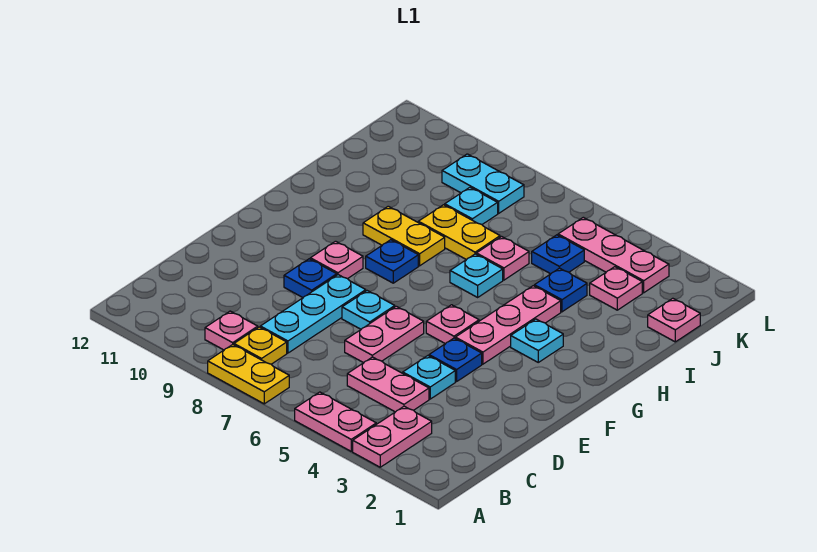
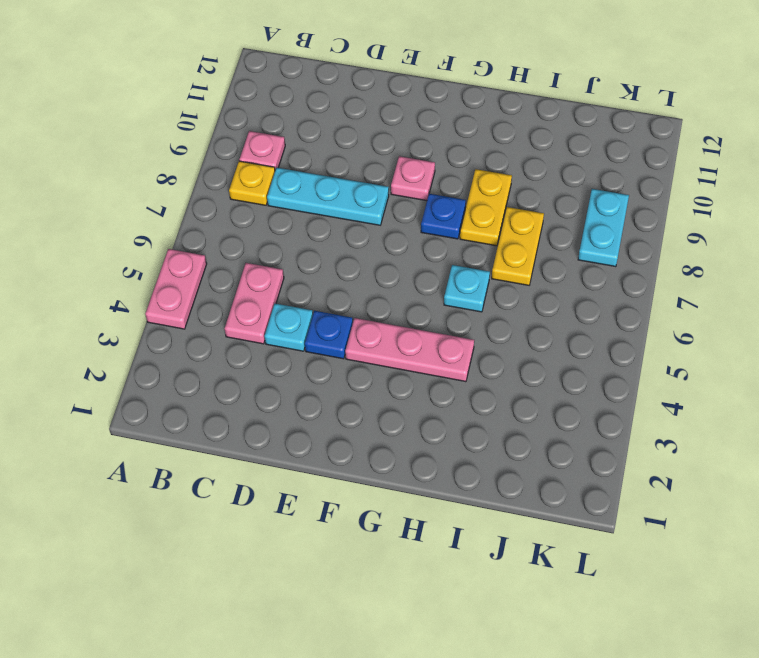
none -> pink plate A3:B3 level 1
none -> yellow plate A7:A8 level 1
none -> pink plate D6:E6 level 1

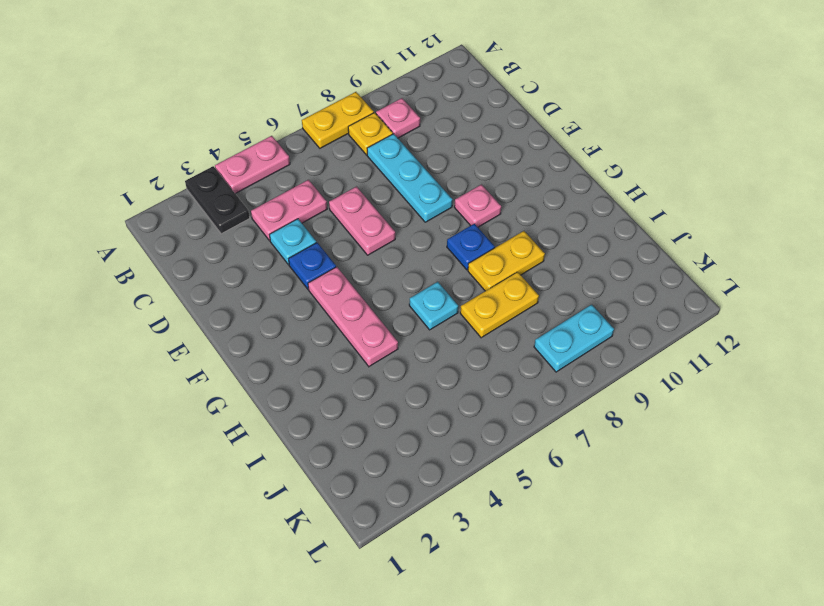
black plate A3:B3 level 1 -> pink plate A3:B3 level 1
none -> cyan plate E7 level 1
none -> blue plate E9 level 1
none -> pink plate F5 level 1

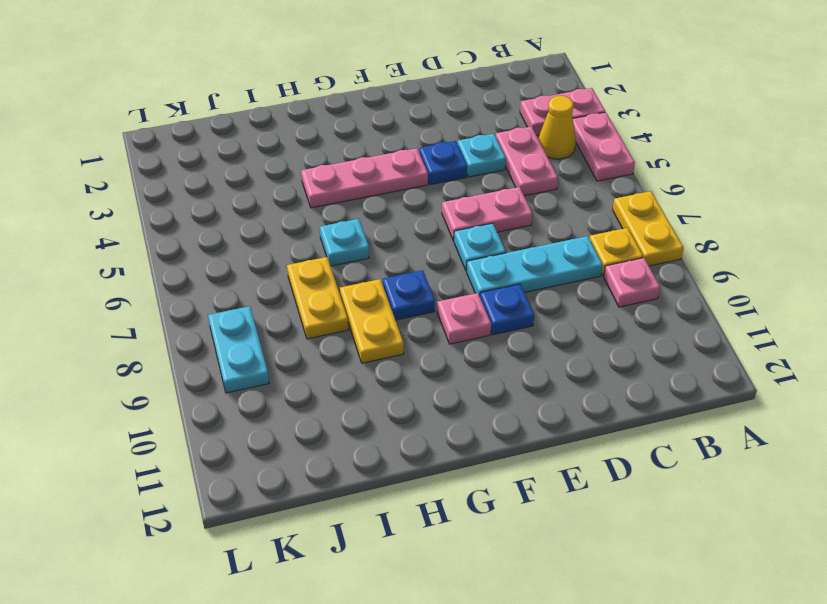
yellow cone B4 level 1 -> none
none -> pink plate F5 level 1
none -> cyan plate G3 level 1
none -> blue plate I4 level 1

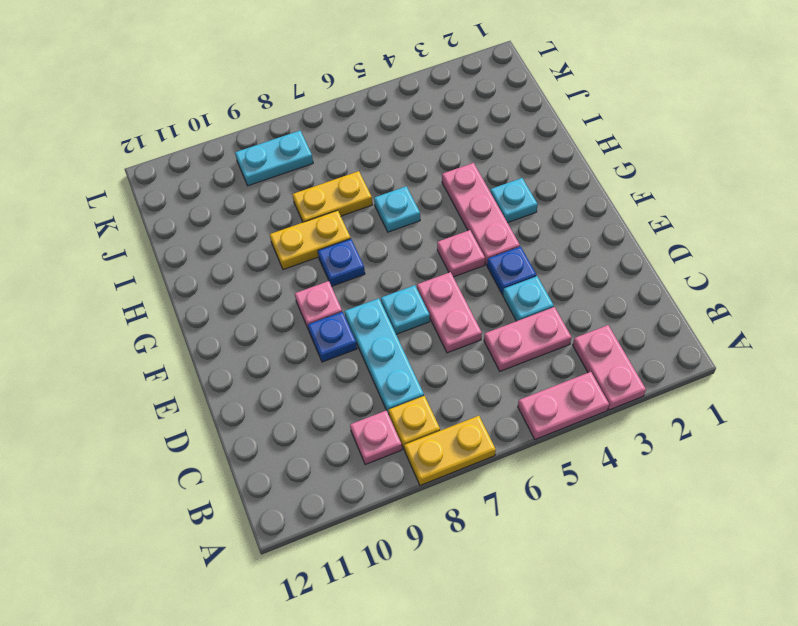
none -> blue plate I4 level 1
none -> pink plate I6 level 1
none -> pink plate J1 level 1

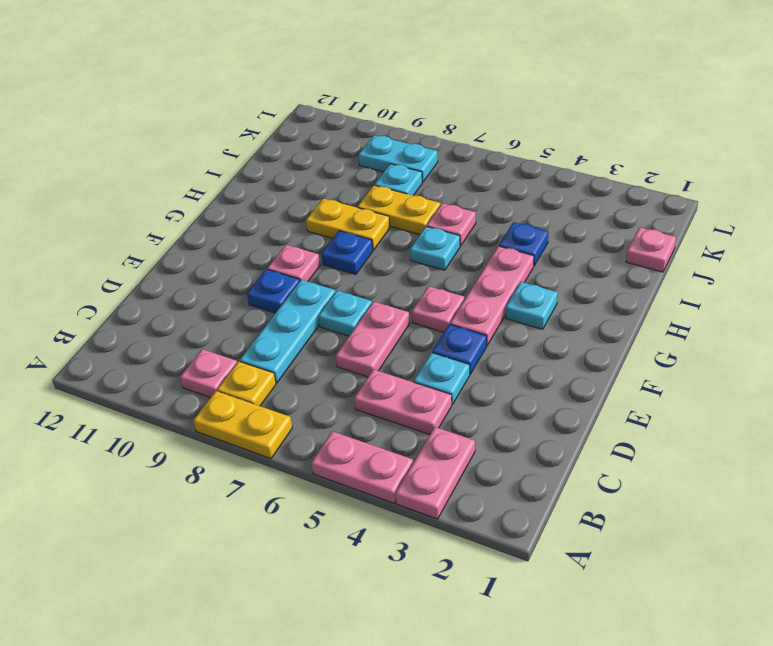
none -> pink plate J3 level 1
none -> blue plate J5 level 1
none -> pink plate K3:K5 level 1

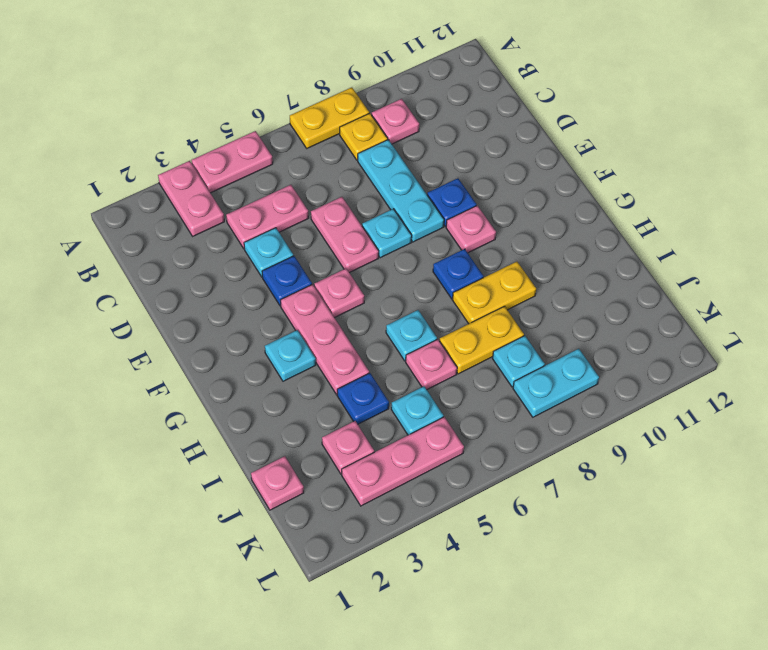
cyan plate J5 level 1 -> blue plate J5 level 1

